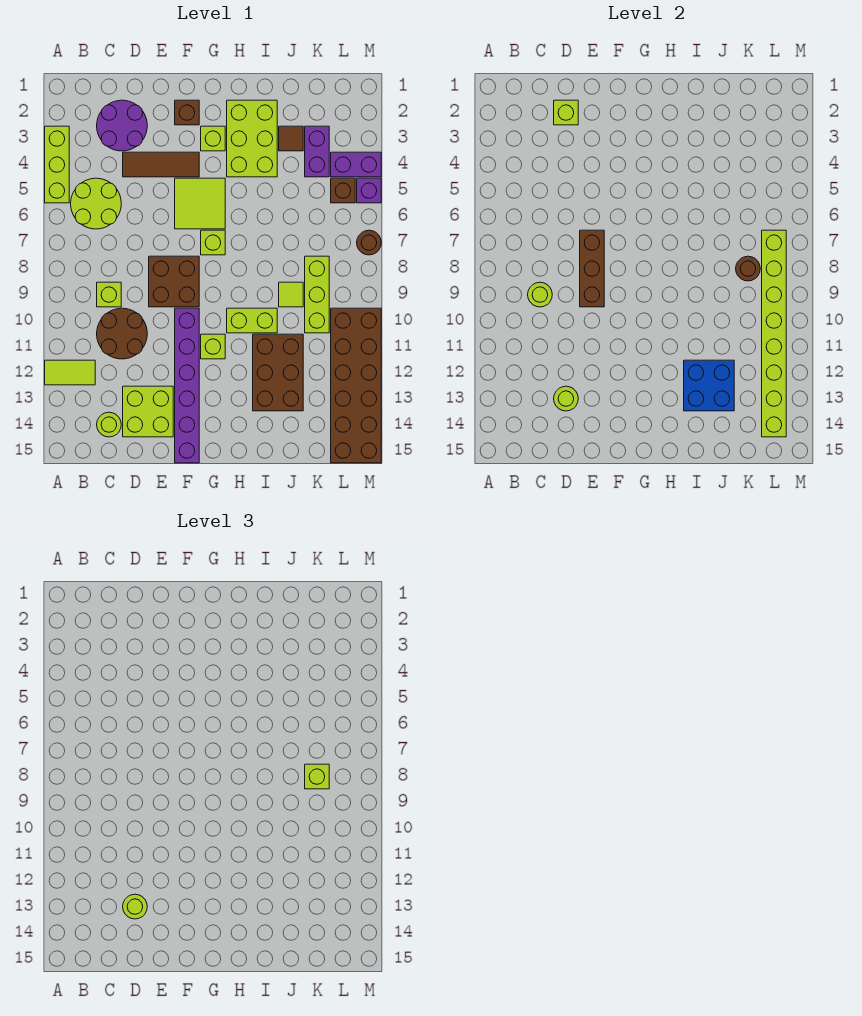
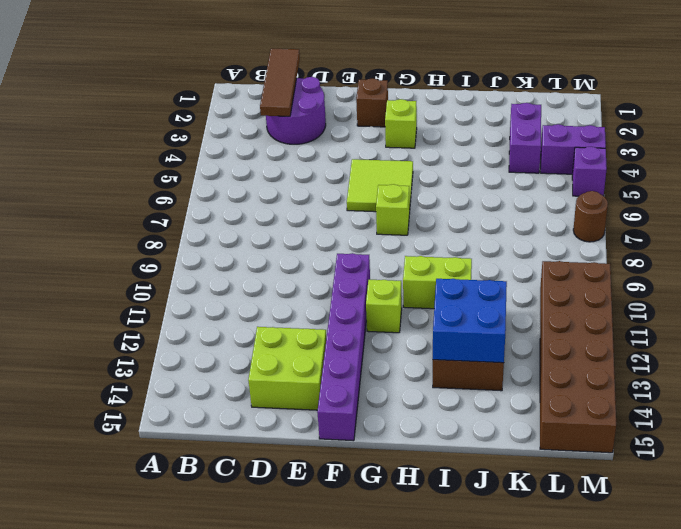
brown tile C1:C3 level 2 -> brown tile D4:F4 level 1
none -> lime brick A3:A5 level 1
none -> lime tile A12:B12 level 1
none -> lime round brick B5:C6 level 1
none -> lime brick C9 level 1

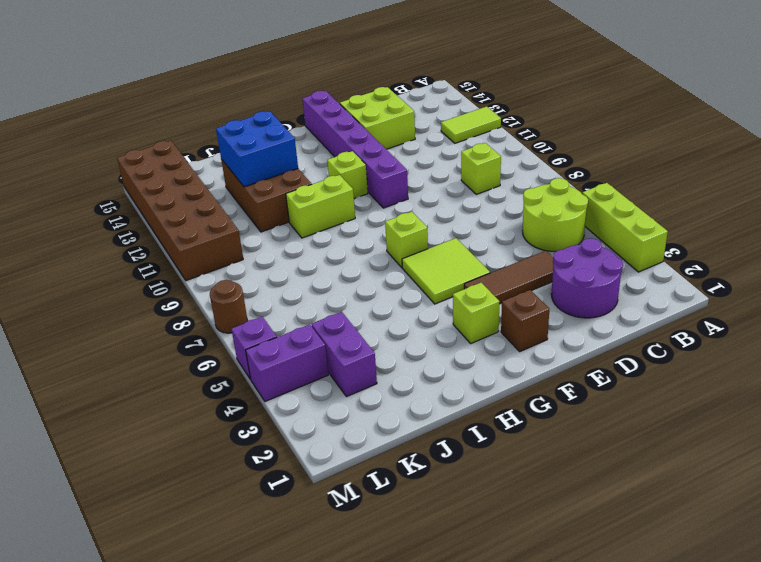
none -> brown round brick C10:D11 level 1
none -> lime round brick C14 level 1
none -> brown brick E8:F9 level 1
none -> lime brick H2:I4 level 1

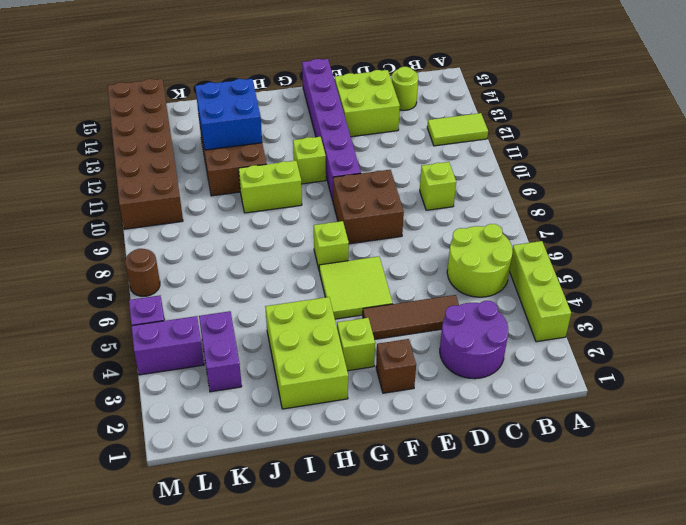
none -> brown round brick C10:D11 level 1
none -> brown tile J3 level 1
none -> lime tile J9 level 1
none -> lime brick K8:K10 level 1

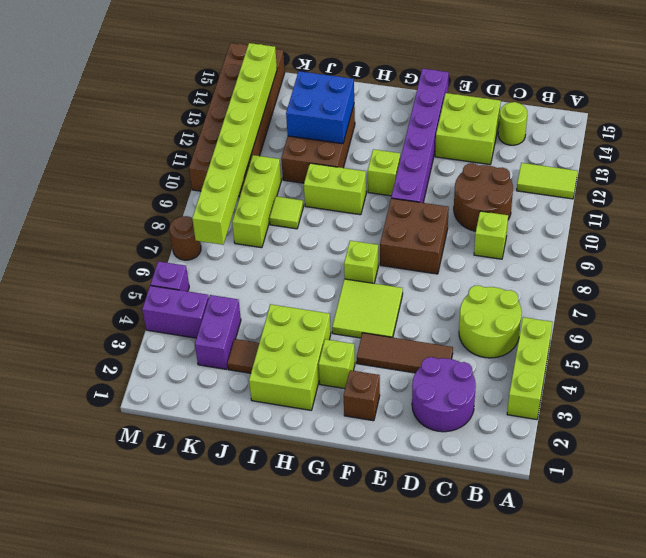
none -> brown brick L5 level 1
none -> lime round brick C9 level 2
none -> lime brick D2 level 2
none -> lime round brick D13 level 2

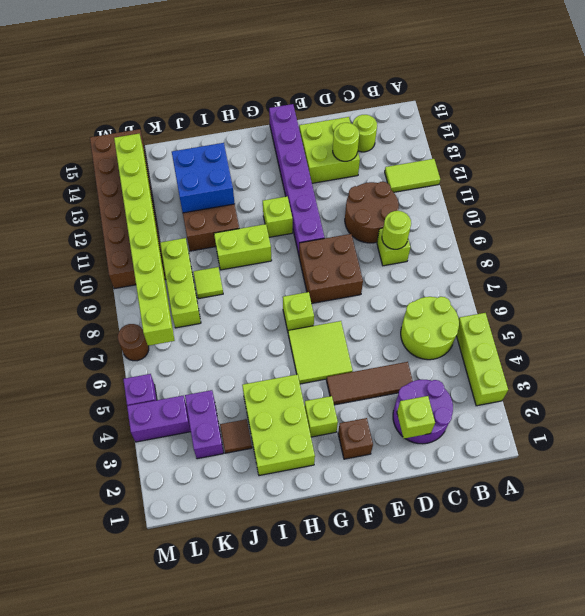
none -> brown brick L5 level 1
none -> brown brick E7:E9 level 2
none -> brown round brick K8 level 2
none -> lime round brick D13 level 3

